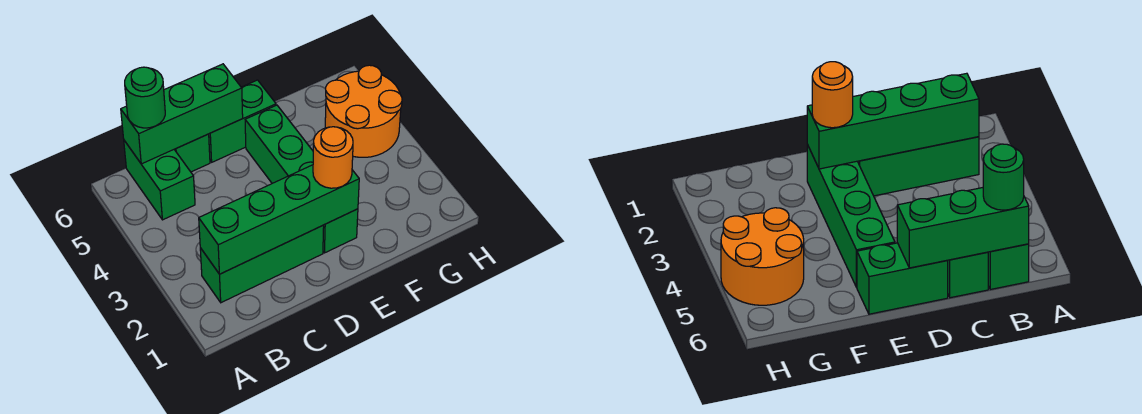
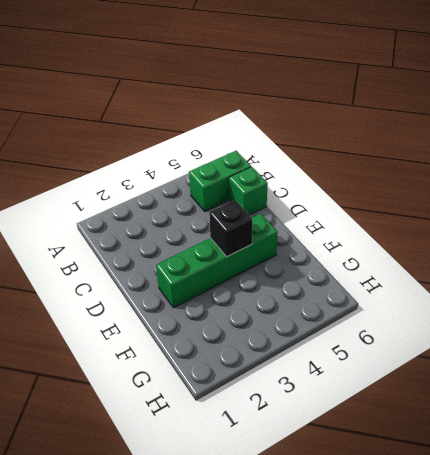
black brick E4 level 2 -> none
none -> green brick B2:D2 level 1
none -> green brick D6:E6 level 1

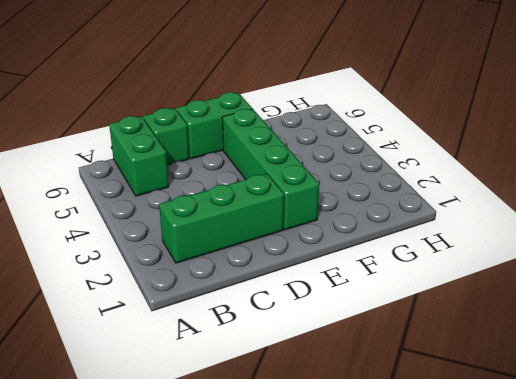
none -> orange round brick G4:H5 level 1
none -> green brick B2:E2 level 2

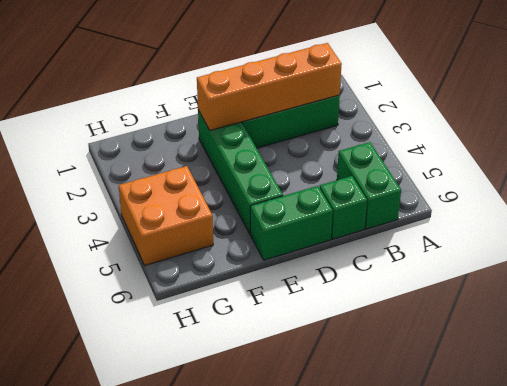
orange brick B2:E2 level 2 -> green brick B2:E2 level 2
orange brick G4:H5 level 1 -> orange round brick G4:H5 level 1
none -> green brick B6:D6 level 2
none -> green round brick B6 level 3

